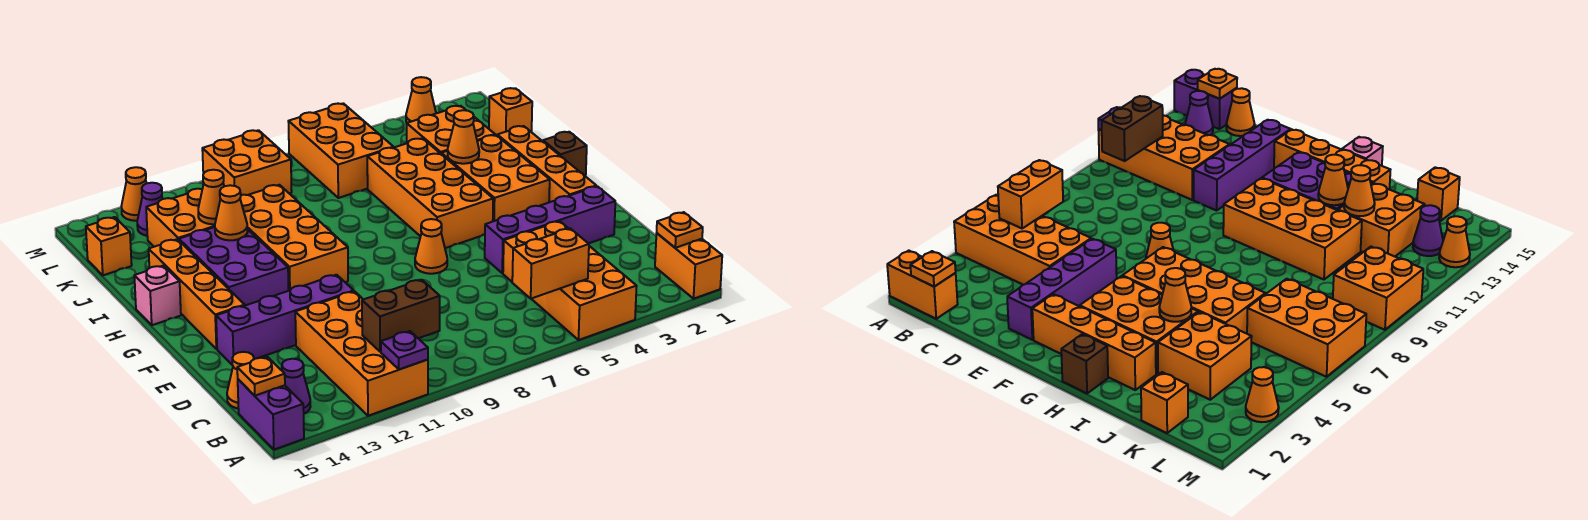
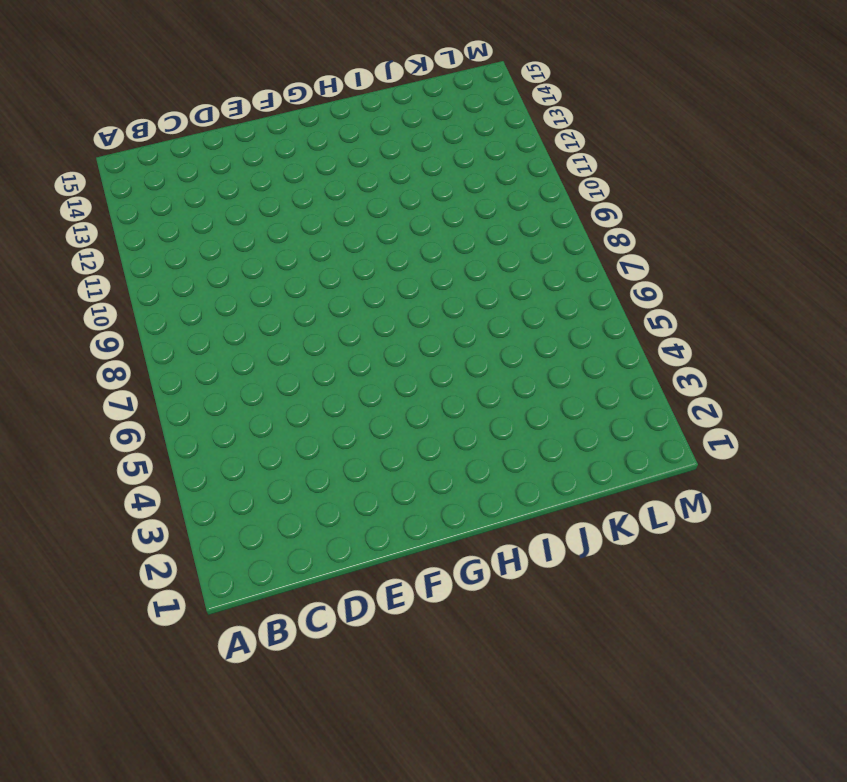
none -> orange brick A1:B1 level 1
none -> orange brick A4:D5 level 1
none -> orange brick A11:D12 level 1
none -> purple brick A15:B15 level 1

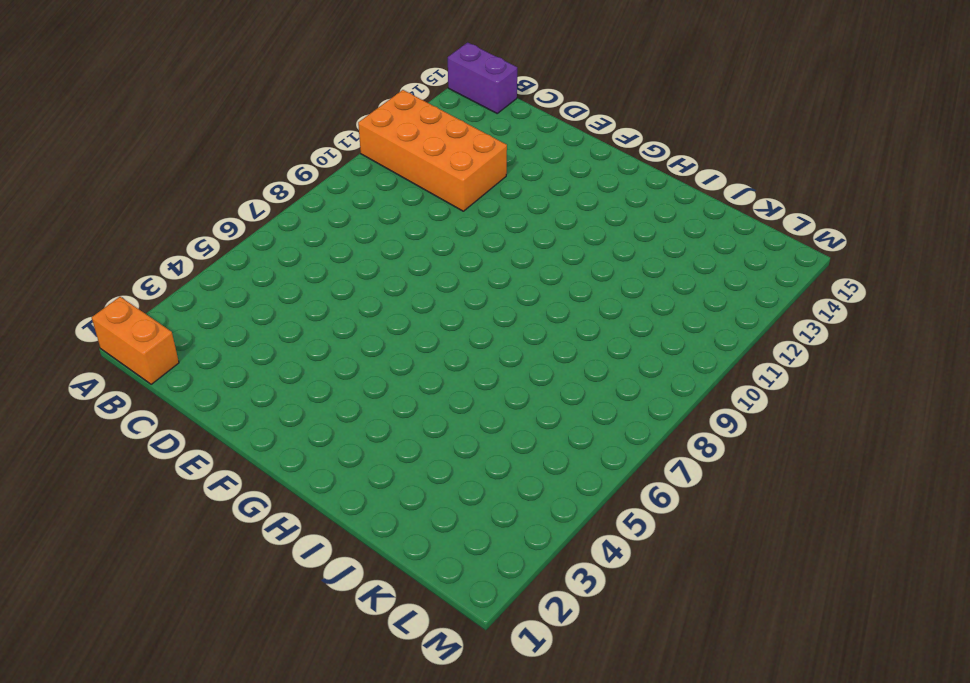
none -> orange brick A4:D5 level 1
none -> purple cone B14 level 1
none -> orange cone C15 level 1
none -> purple brick E2:E5 level 1

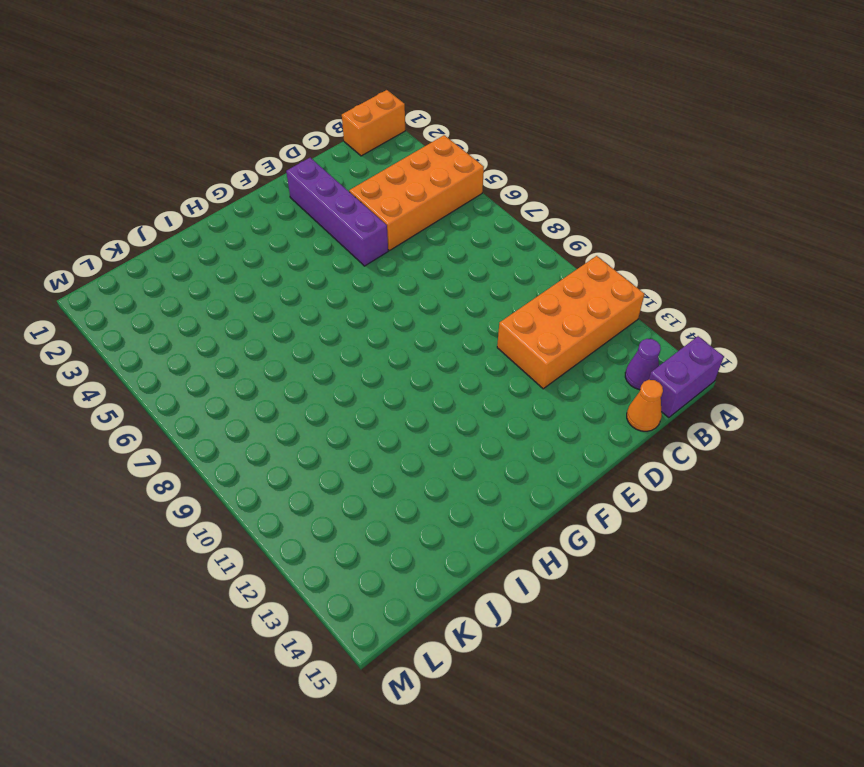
none -> purple brick E11:E14 level 1
none -> orange brick F2:I2 level 1
none -> orange cone F7 level 1
none -> orange brick F14:I14 level 1

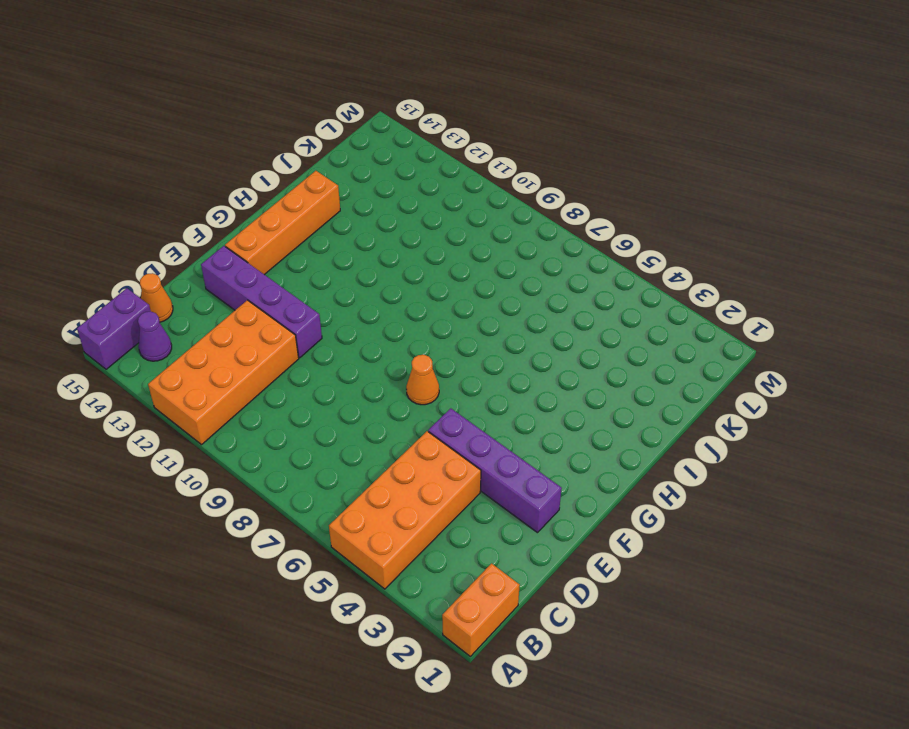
none -> orange brick F2:I2 level 1
none -> orange brick G3:I4 level 1
none -> orange brick G5:J6 level 1
none -> orange brick G10:J11 level 1

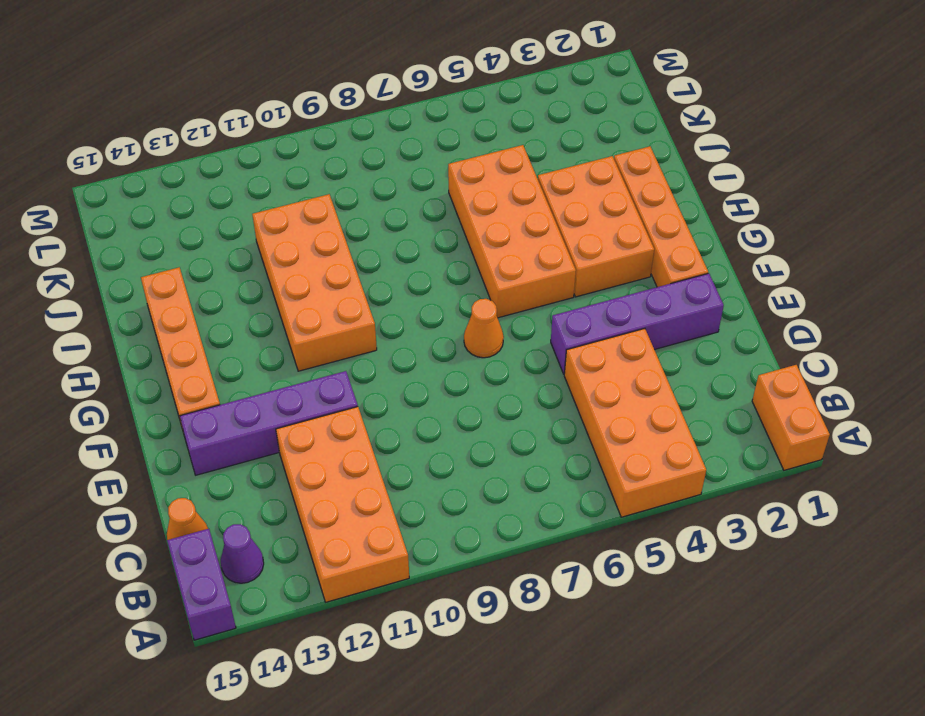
none -> purple brick G12:I13 level 1
none -> brown brick H1 level 1
none -> pink brick H15 level 1
none -> orange brick J3:K4 level 1

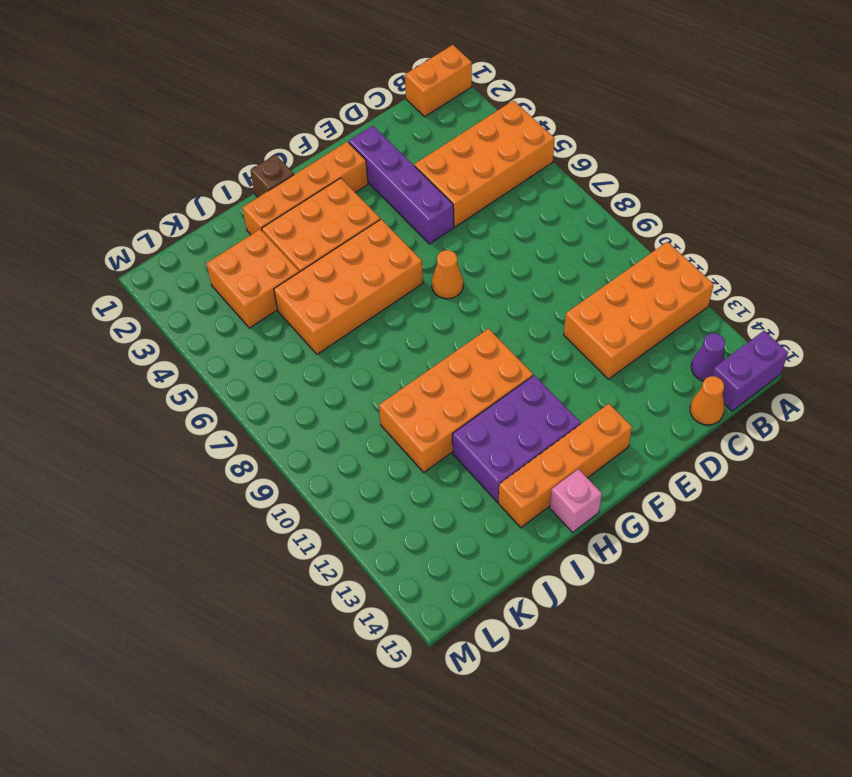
none -> purple brick E11:E14 level 1
none -> orange brick J12:K13 level 1
none -> orange brick K1 level 1
none -> orange brick K6:M7 level 1

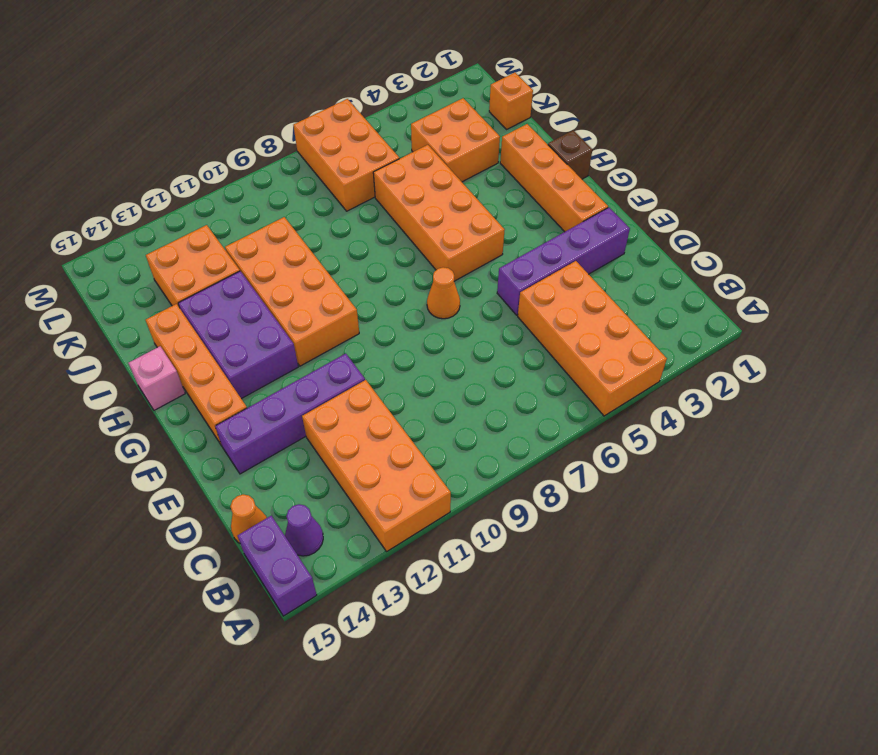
none -> orange brick A1:B1 level 1
none -> orange brick G3:I4 level 1
none -> orange brick K15 level 1
none -> orange brick L9:M10 level 1

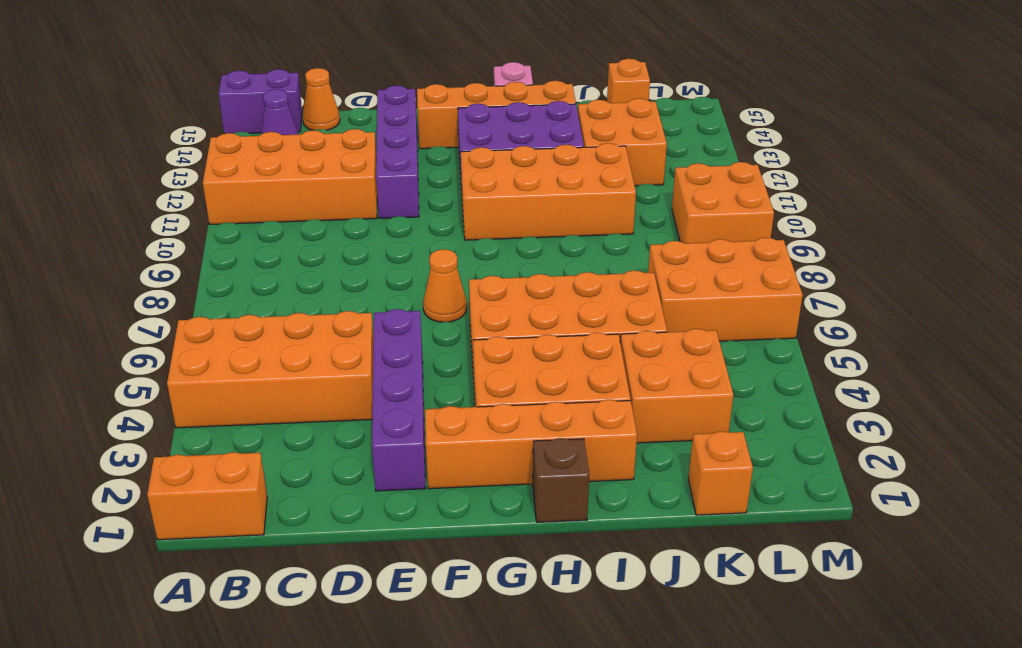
none -> purple cone L13 level 1
none -> orange cone M3 level 1
none -> orange cone M13 level 1
none -> purple plate A11 level 2

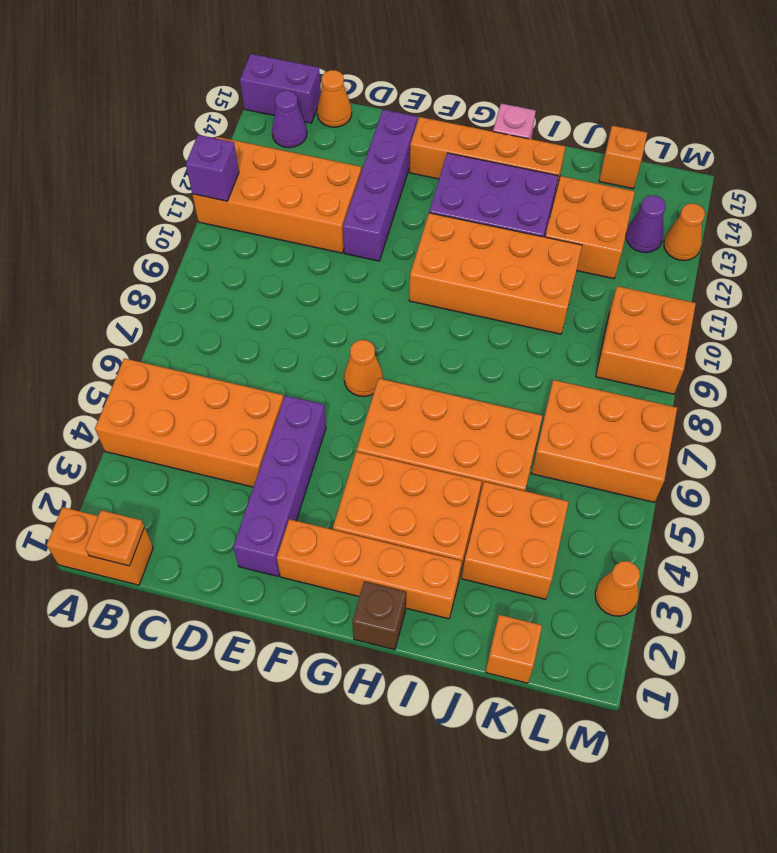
purple brick A11 level 2 -> purple plate A11 level 2
none -> orange brick B5:B6 level 2
none -> brown brick B10:B11 level 2
none -> orange plate B15 level 2
none -> orange cone I4 level 2

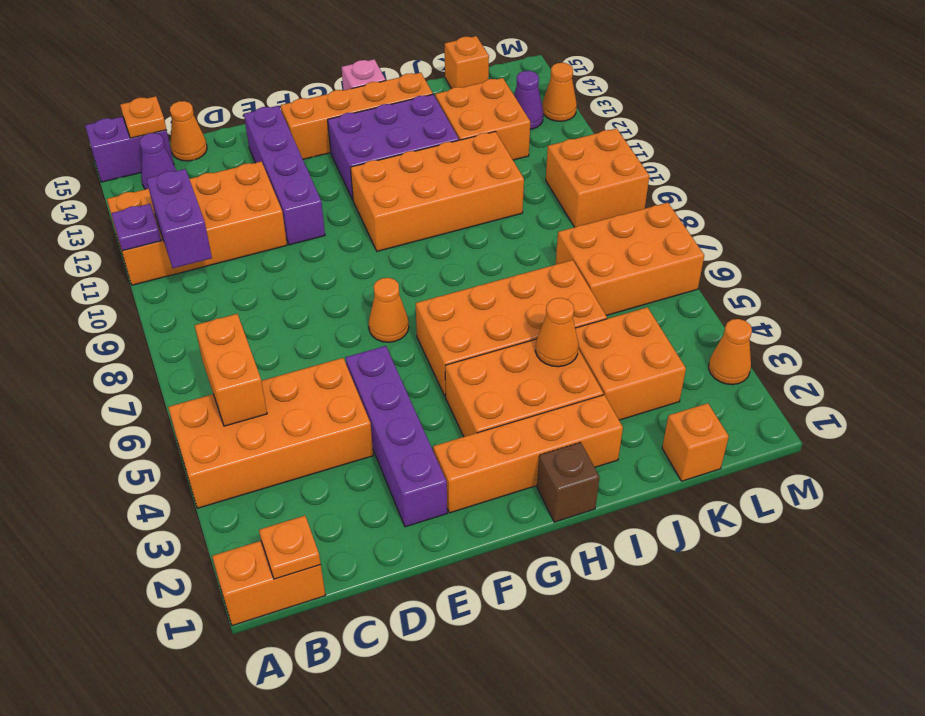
purple brick B10:B11 level 2 -> brown brick B10:B11 level 2
none -> orange cone I12 level 2
none -> orange cone J12 level 2

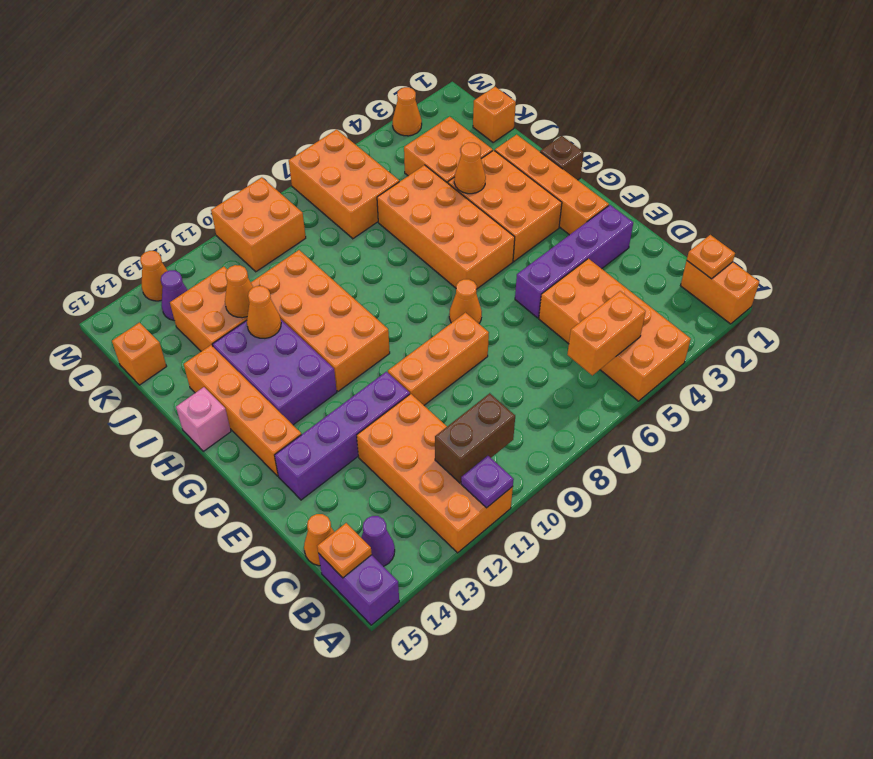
orange brick E8:E10 level 1 -> none

